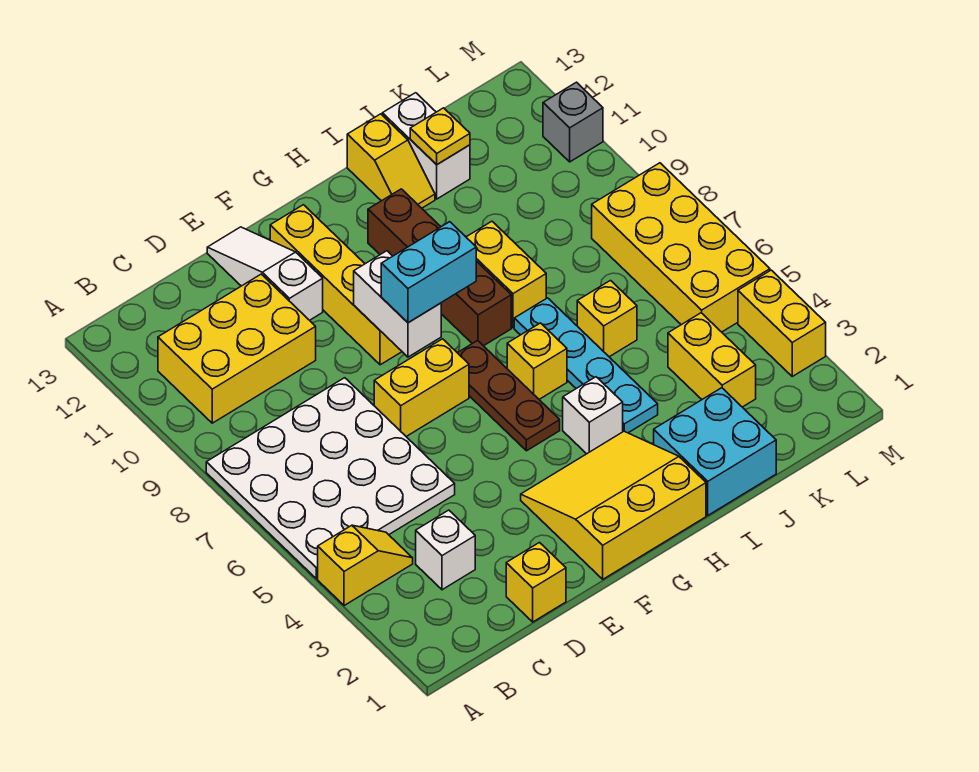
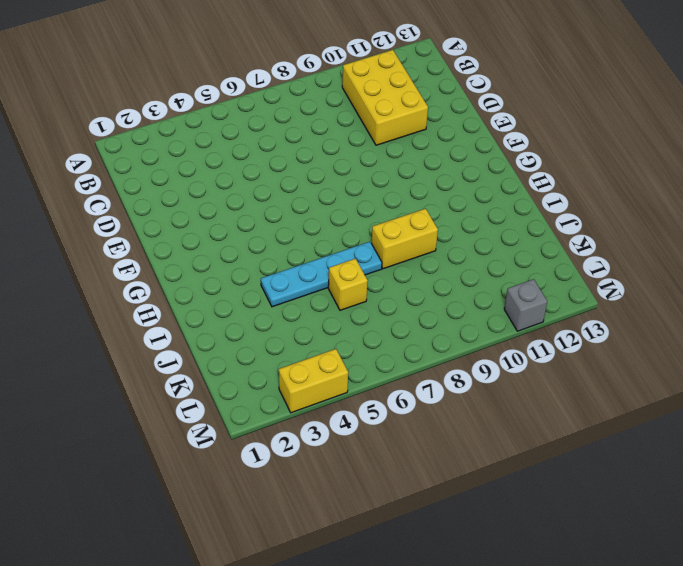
none -> yellow slope A4:B4 level 1 top A
none -> white plate A5:D8 level 1
none -> white brick C3 level 1

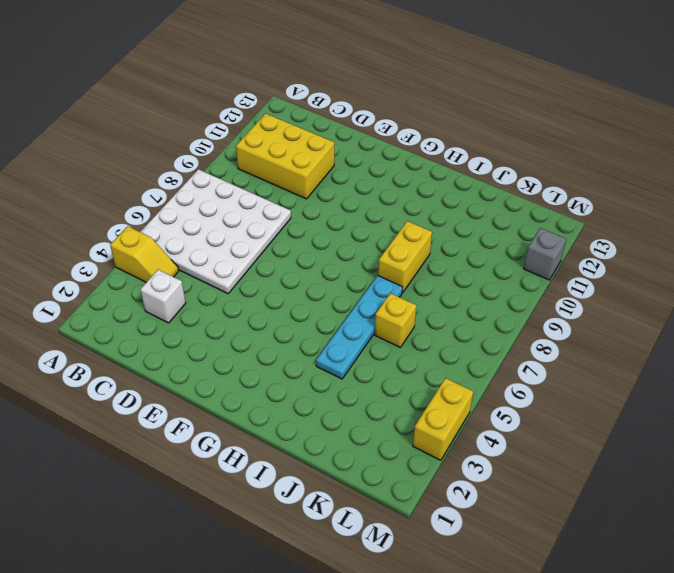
none -> yellow brick D1 level 1
none -> yellow brick E7:F7 level 1
none -> white slope E11:E13 level 1 top 11

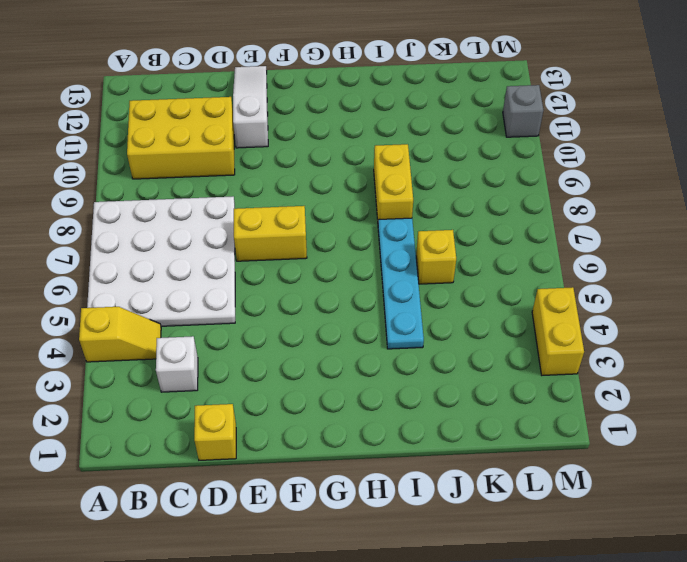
none -> yellow slope F1:H3 level 1 top 1
none -> yellow brick F9:F12 level 1
none -> brown plate G5:G7 level 1

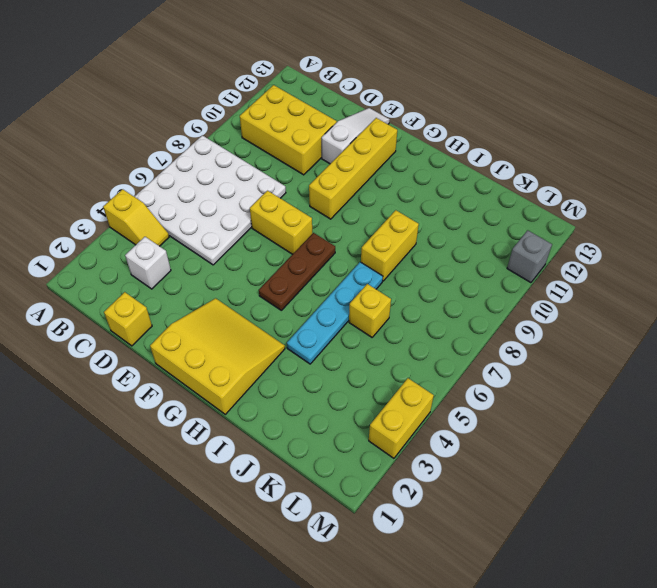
none -> white brick H4 level 1
none -> yellow brick H6 level 1
none -> brown brick H8:H11 level 1

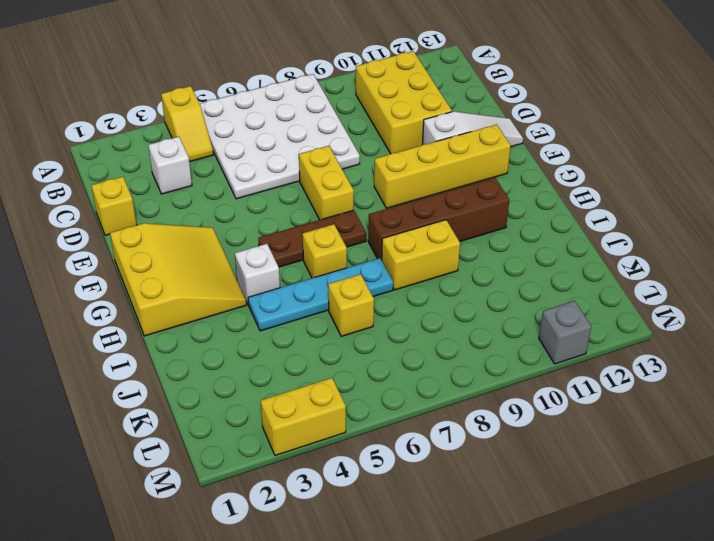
none -> cyan brick I1:J2 level 1
none -> yellow slope I12:I13 level 1 top 13
none -> white brick J12:J13 level 1

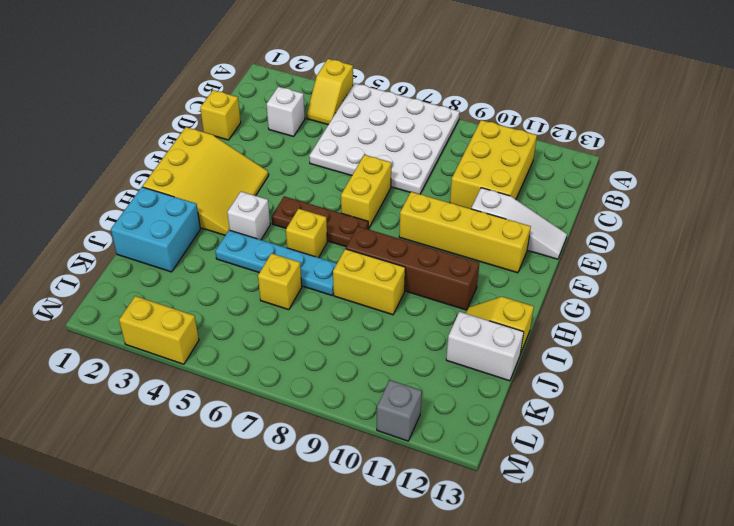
none -> yellow brick K3:K4 level 1
none -> yellow brick L5:M8 level 1
none -> white brick F8:F9 level 2

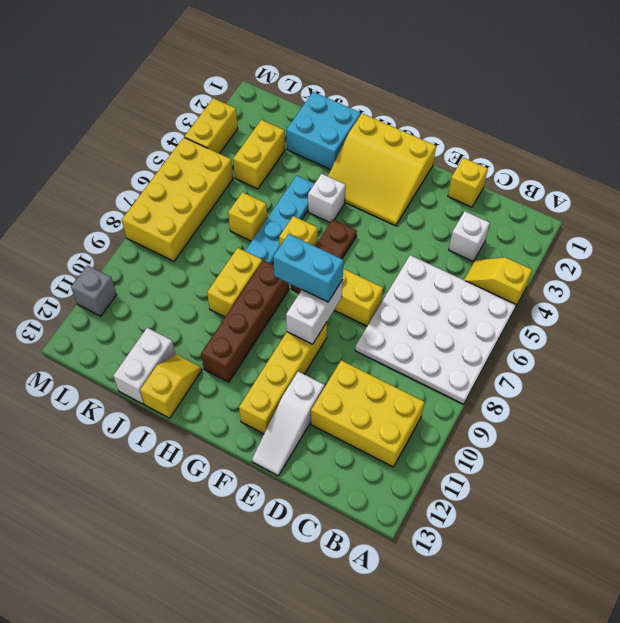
none -> yellow plate J12 level 2

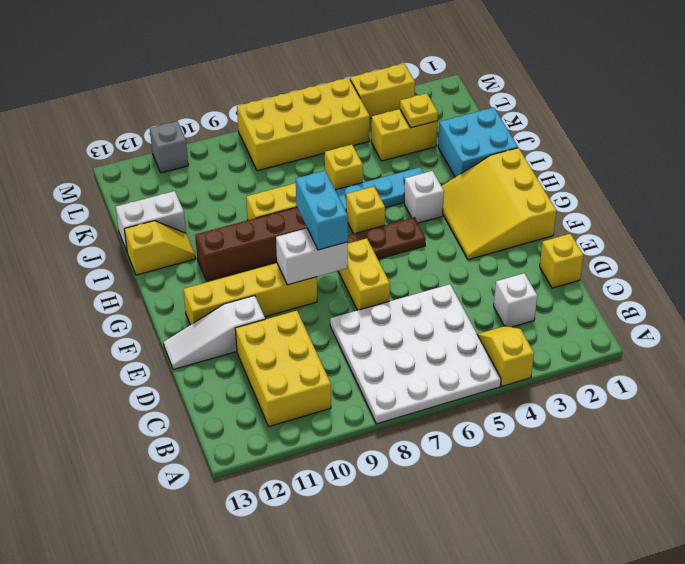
yellow plate K3 level 2 -> yellow plate J12 level 2

